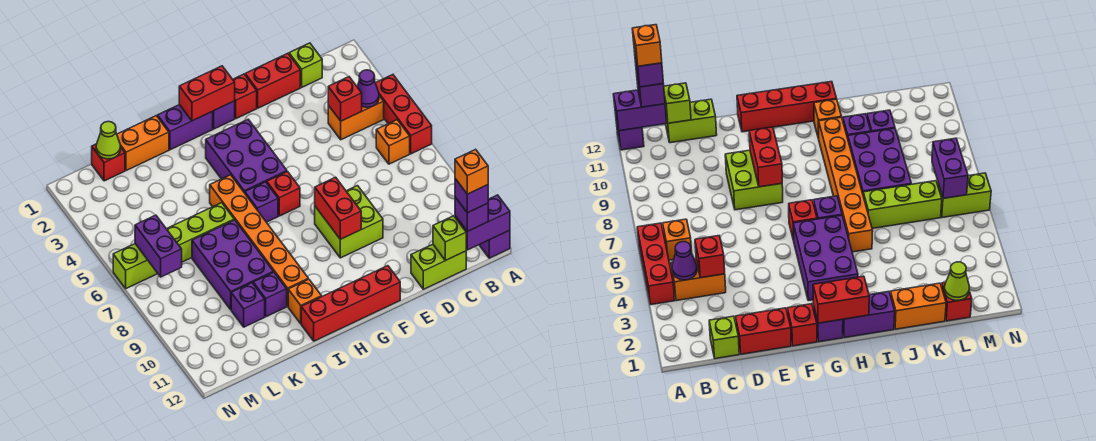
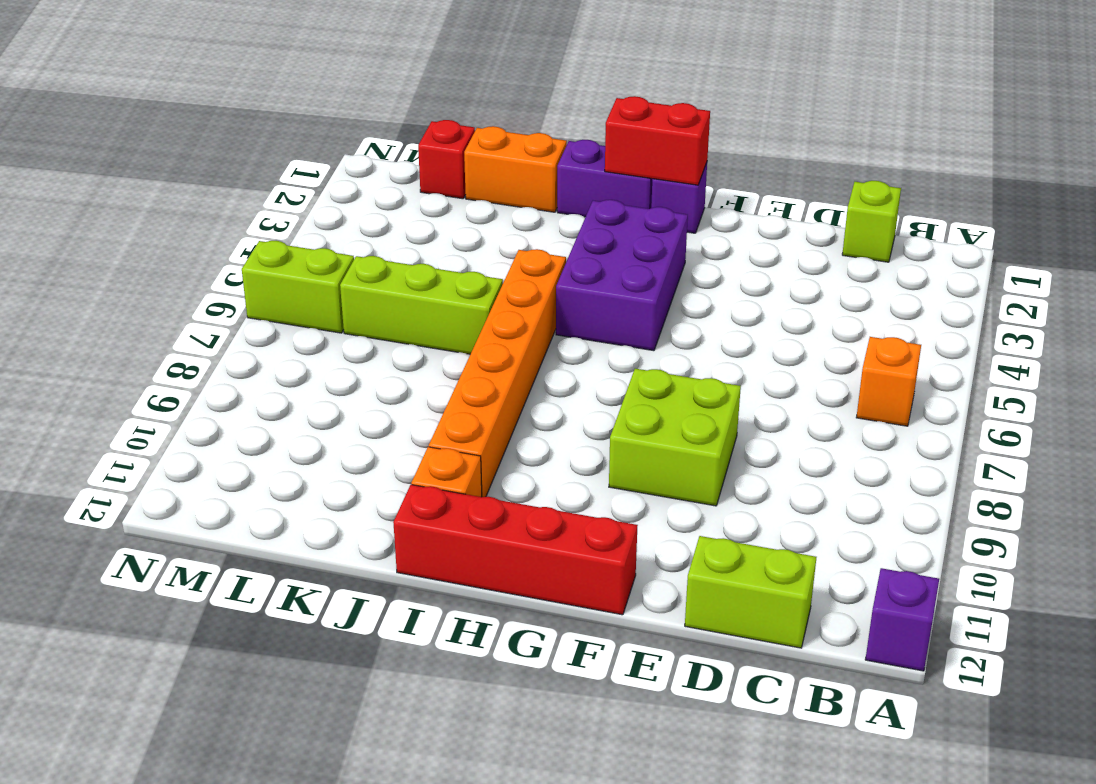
none -> red brick A4:A6 level 1
none -> orange brick B4:C4 level 1
none -> red brick D1:E1 level 1
none -> red brick F1 level 1

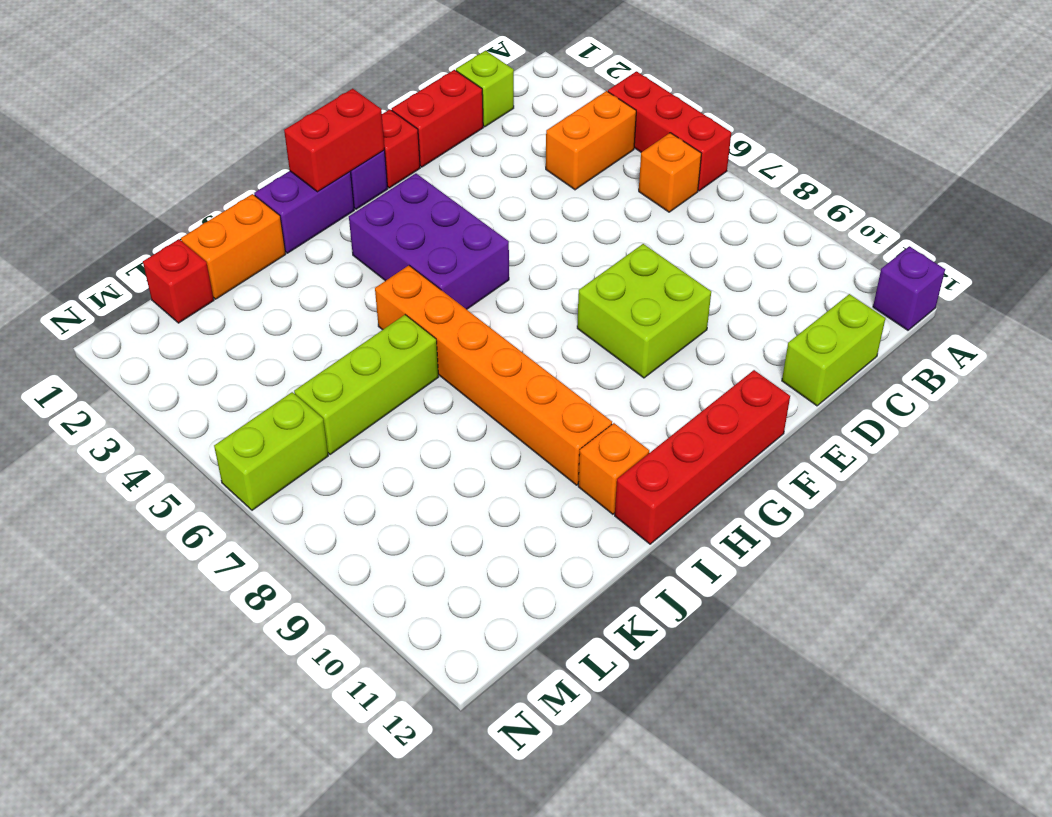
none -> red brick G6 level 1
none -> purple brick H6 level 1
none -> purple brick J7:K9 level 1
none -> purple brick J10 level 1

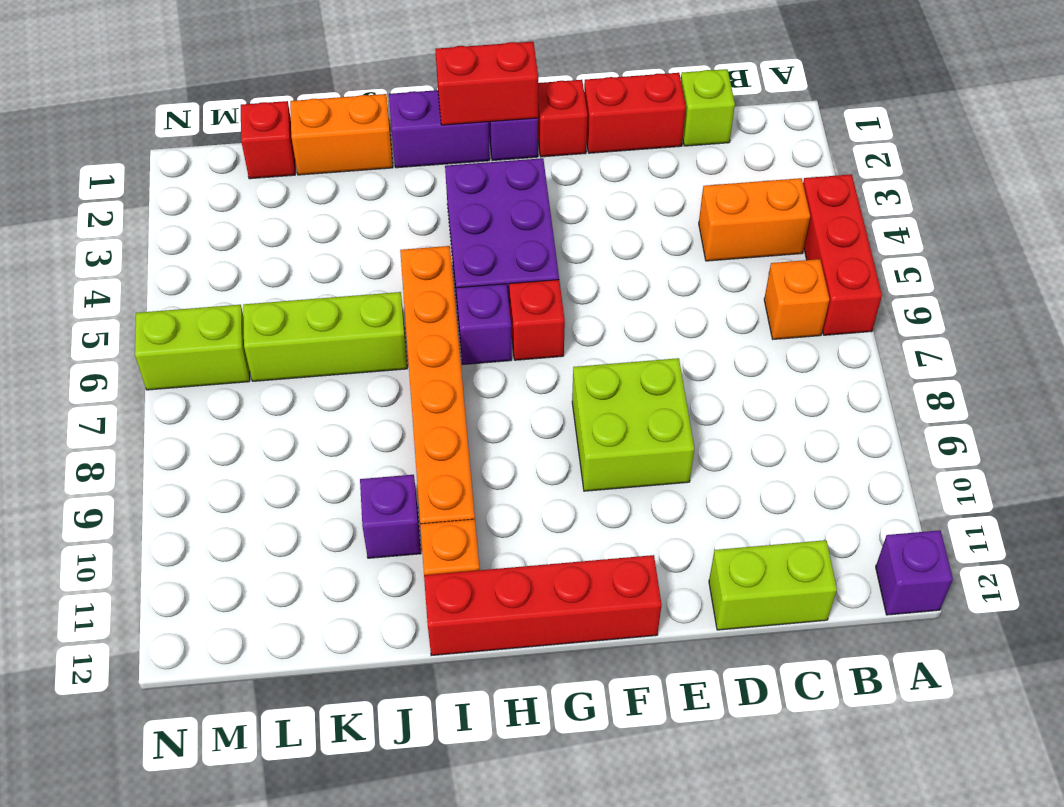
none -> purple brick J7:K9 level 1
none -> purple brick K10 level 1
none -> purple brick A12:B12 level 2
none -> purple cone B4 level 2

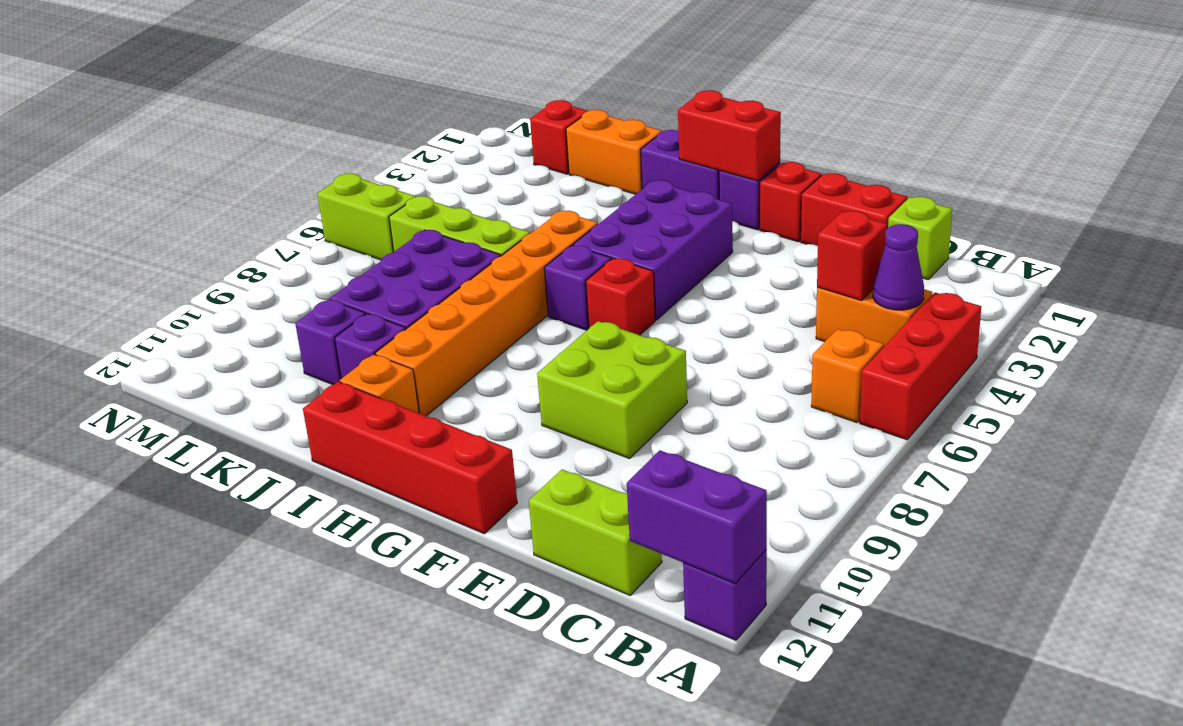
none -> lime brick C12 level 2
none -> red brick F8:F9 level 2
none -> lime cone L1 level 2
none -> purple brick M6:M7 level 2

